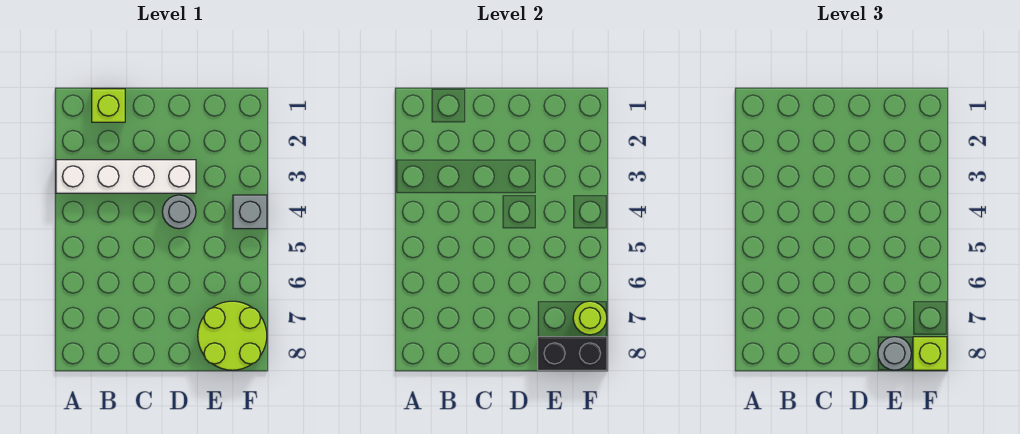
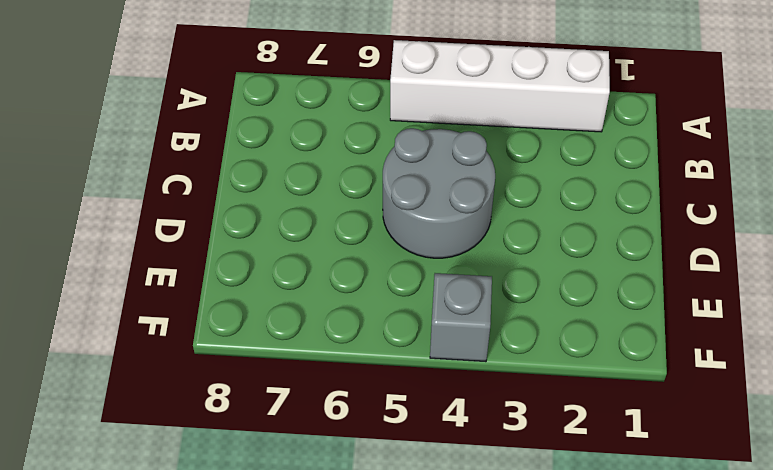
white brick A2:A5 level 1 -> white brick A3:D3 level 1
grey round brick C4:D5 level 1 -> grey round brick D4 level 1
none -> lime brick B1 level 1
none -> lime round brick E7:F8 level 1

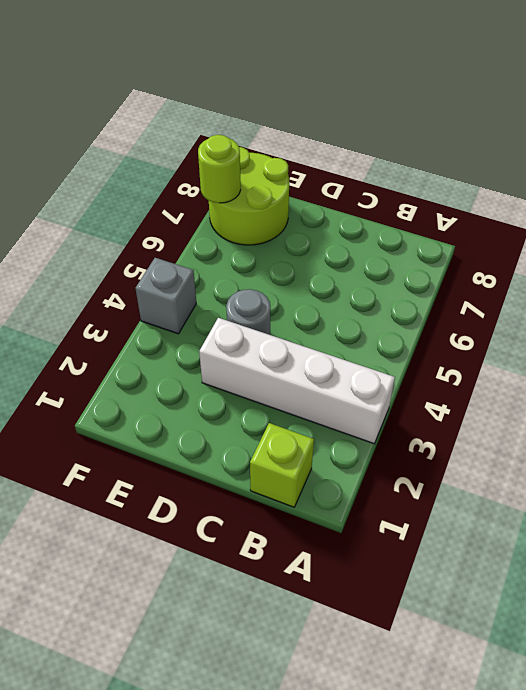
none -> black brick E8:F8 level 2
none -> grey round brick E8 level 3

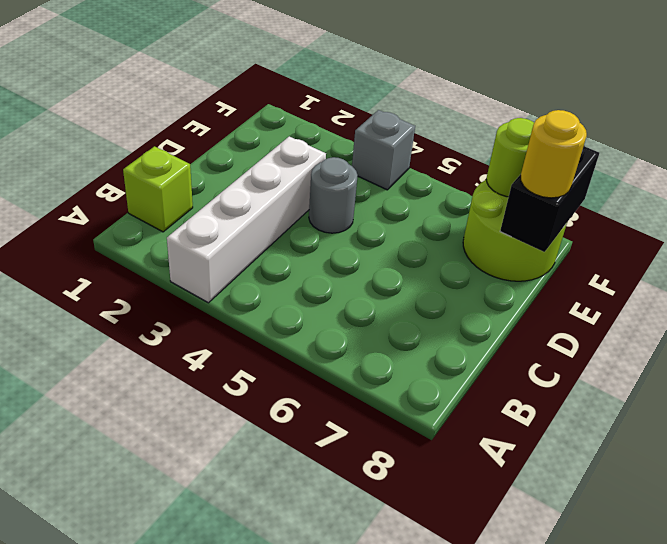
yellow round brick E8 level 3 -> grey round brick E8 level 3
none -> lime brick F8 level 3

